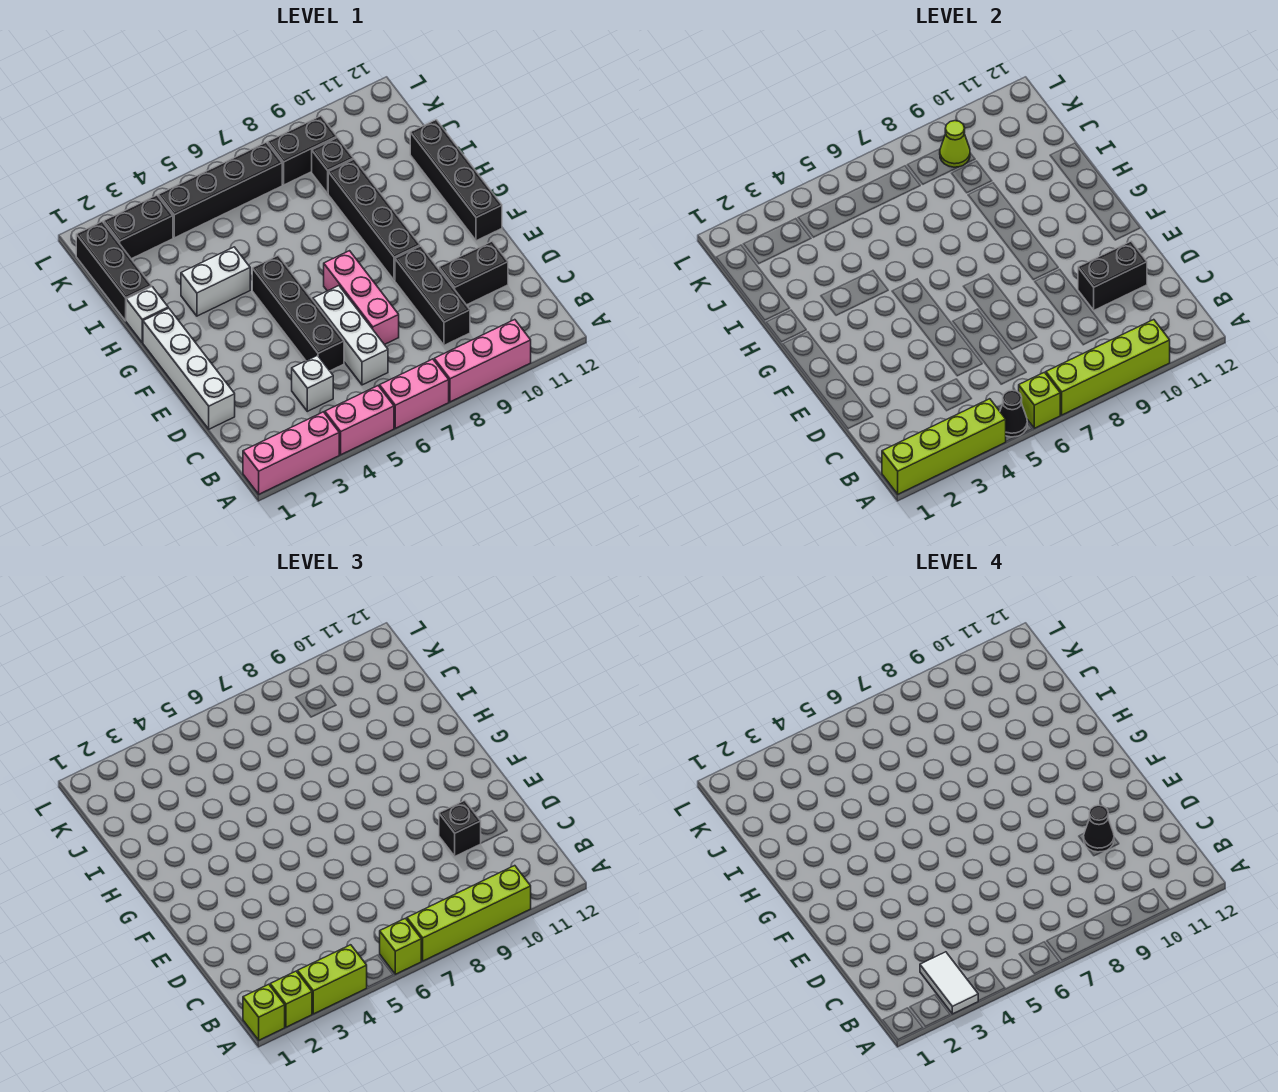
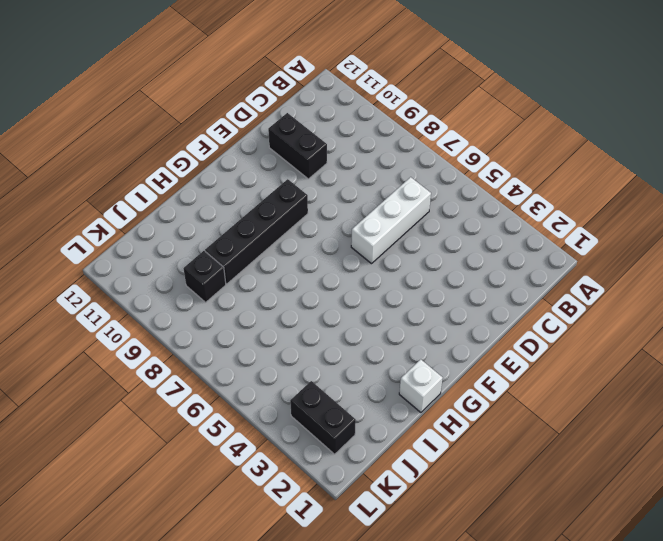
none -> pink brick A1:A3 level 1
none -> pink brick A4:A5 level 1
none -> pink brick A6:A7 level 1
none -> pink brick A8:A10 level 1

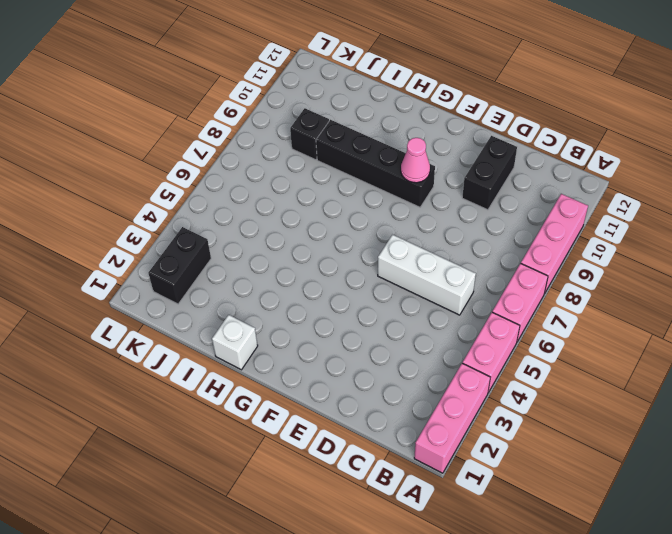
pink cone F9 level 2 -> none
none -> white brick C4 level 1
none -> black brick C9:E9 level 1
none -> white brick D1:G1 level 1
none -> black brick D5:G5 level 1

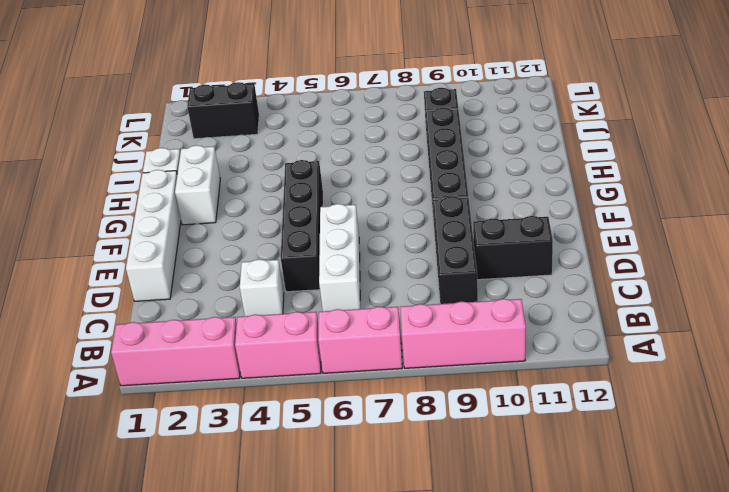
white brick G2:H2 level 1 -> white brick H3:H4 level 1
none -> pink brick D7:F7 level 1
none -> black brick F12:I12 level 1
none -> black brick I1:K1 level 1
none -> black brick K4:K7 level 1

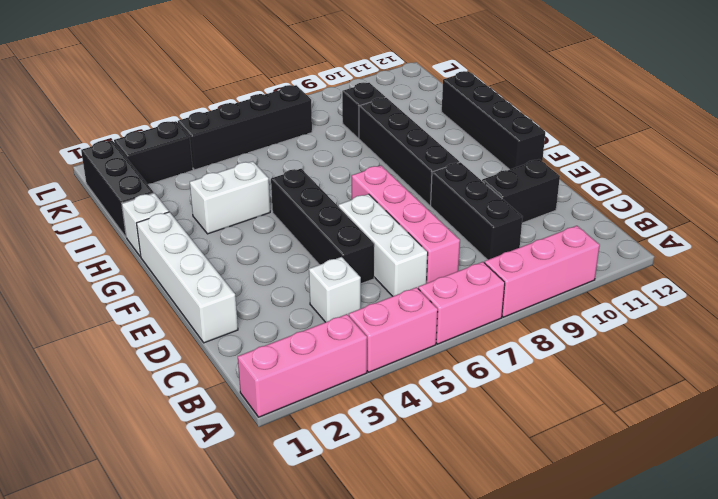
pink brick C7:F7 level 1 -> pink brick D7:F7 level 1
none -> black brick K8:K9 level 1
none -> lime brick A1:A4 level 2
none -> black cone A5 level 2
none -> lime brick A6 level 2

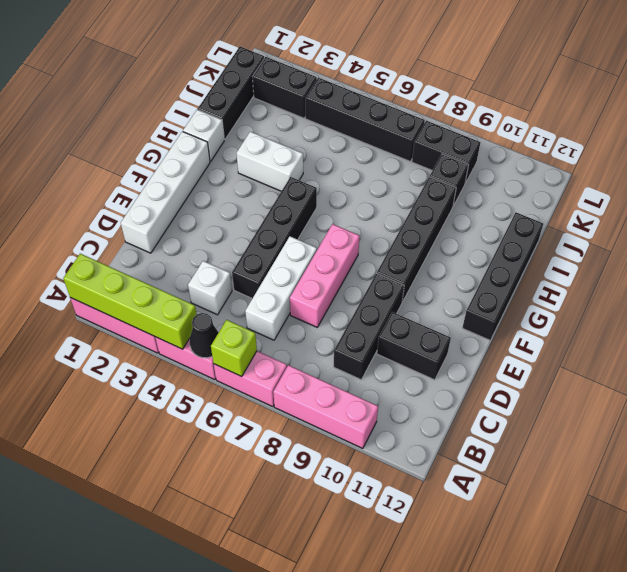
none -> lime brick A7:A10 level 2
none -> black brick D10:D11 level 2
none -> lime cone K9 level 2
none -> lime brick A1 level 3

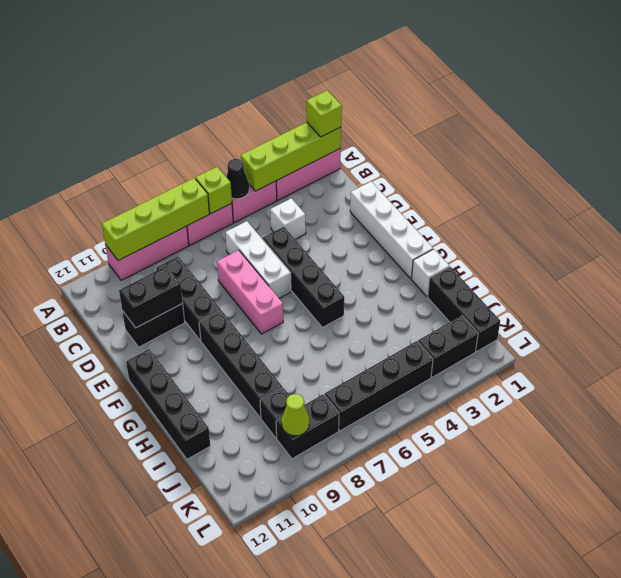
none -> white brick H3:H4 level 1
none -> lime brick A2 level 3
none -> lime brick A3:A4 level 3
none -> lime brick A6 level 3

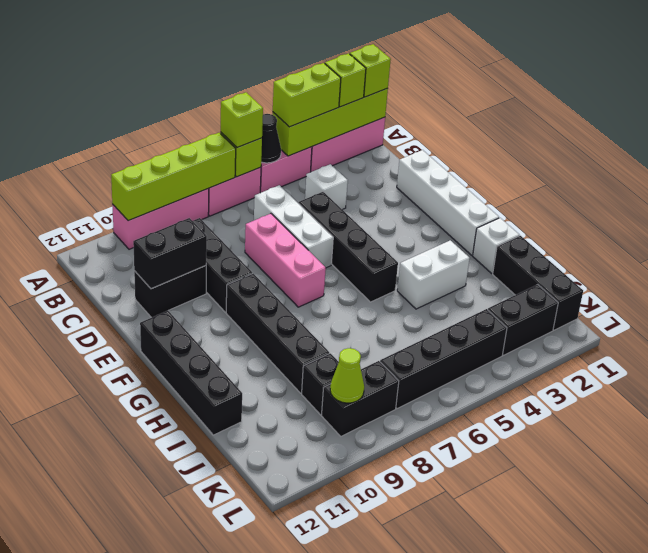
none -> lime brick A7:A10 level 3
none -> black brick D10 level 3
none -> white tile A3:B3 level 4
none -> black cone D10 level 4

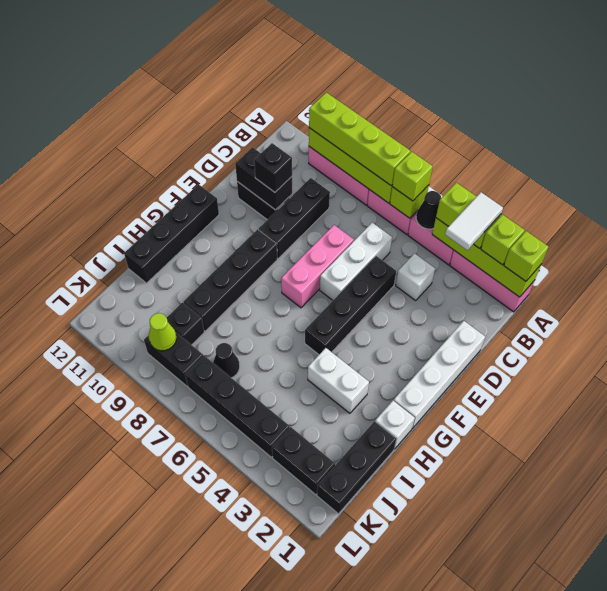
black cone J7 level 1 -> black cone D10 level 4

